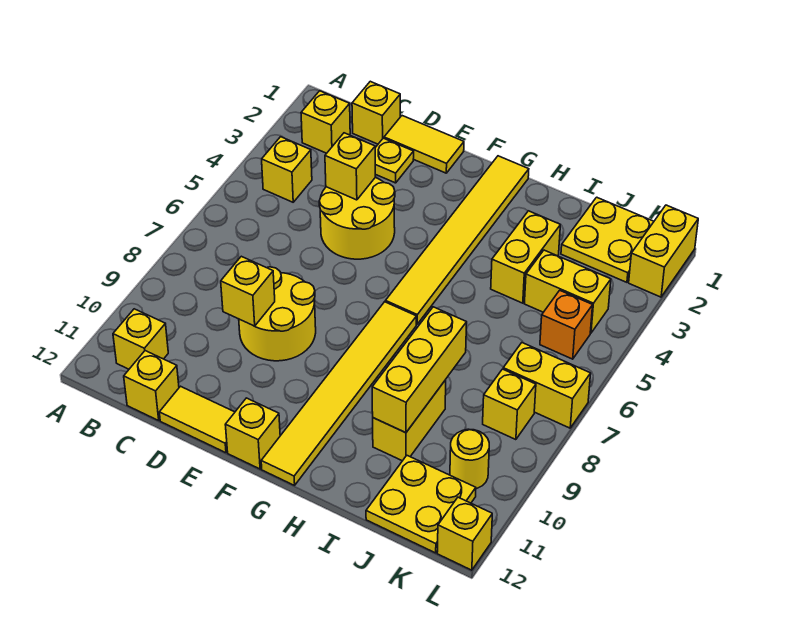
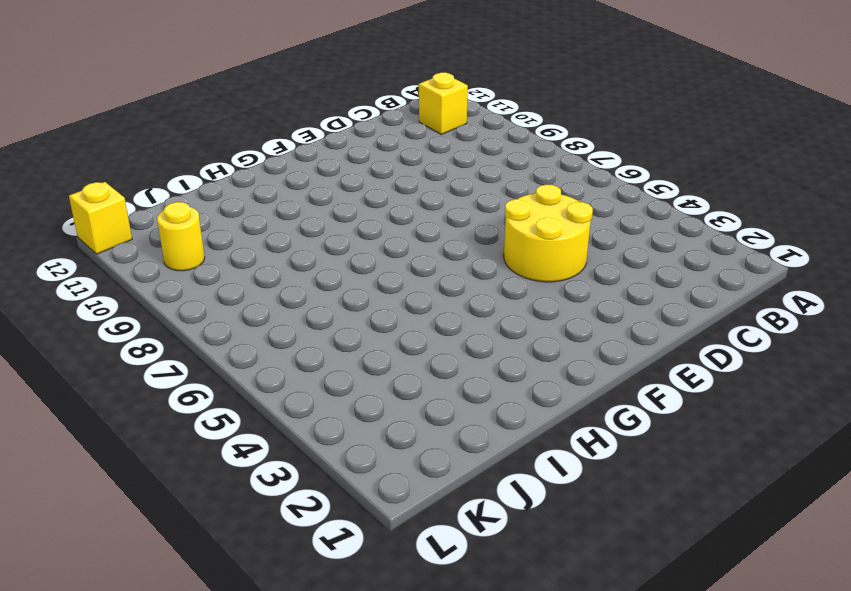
none -> yellow brick B2 level 1
none -> yellow brick B4 level 1
none -> yellow brick C1 level 1

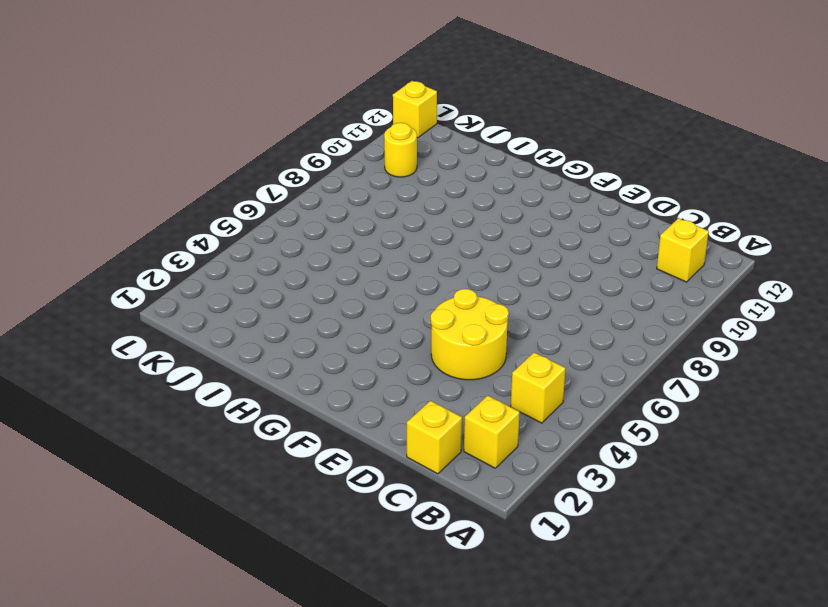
none -> yellow brick C12 level 1
none -> yellow tile D1:E1 level 1
none -> yellow plate D2 level 1

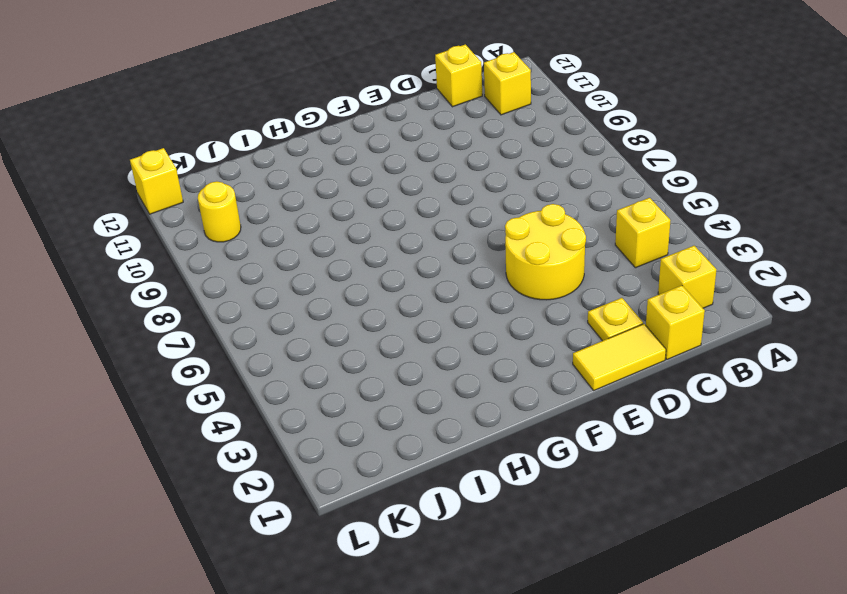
none -> yellow round brick D8:E9 level 1
none -> yellow tile D12:E12 level 1
none -> yellow brick F12 level 1

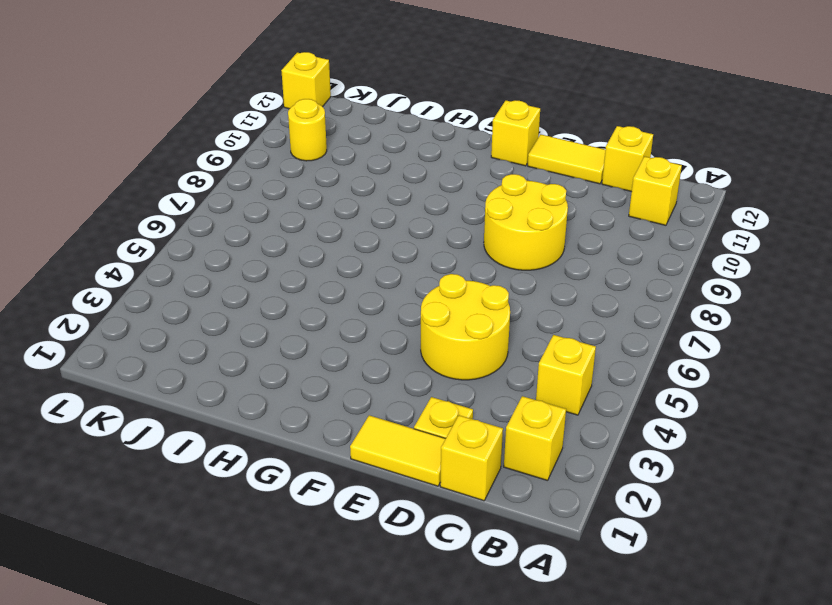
none -> yellow tile G1:G6 level 1
none -> yellow tile G7:G12 level 1
none -> yellow brick I3:I4 level 1

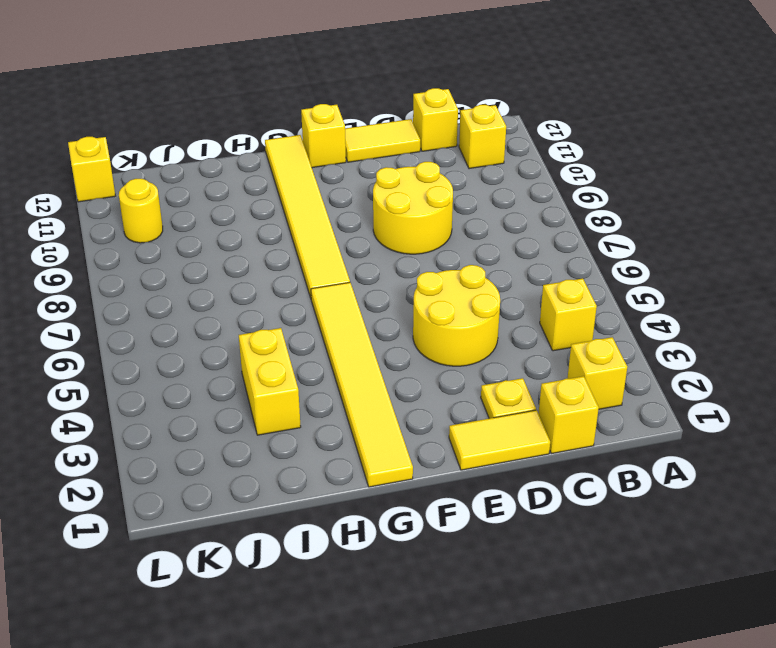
none -> yellow brick I9:I10 level 1
none -> yellow plate J1:K2 level 1
none -> yellow brick J4:K4 level 1

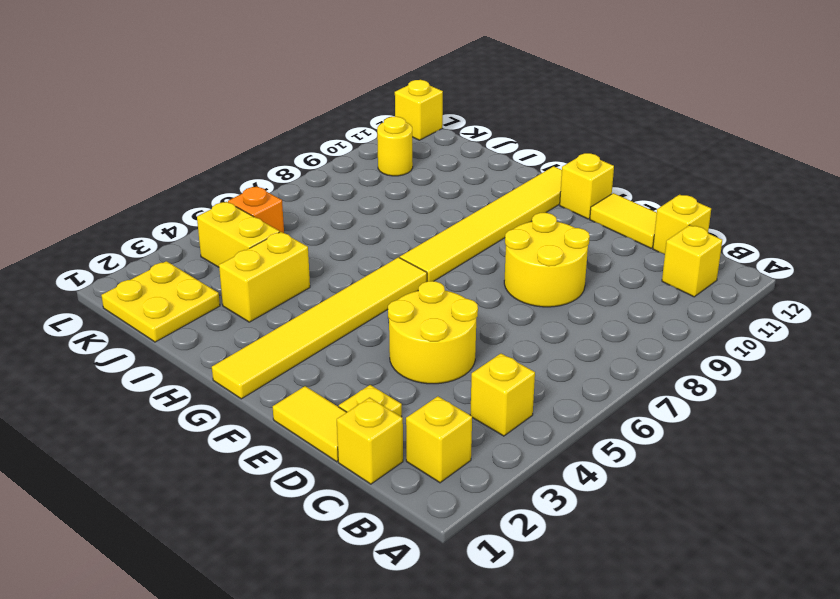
none -> yellow brick I9:I10 level 1
none -> yellow plate J11:K12 level 1
none -> yellow brick K7:L7 level 1

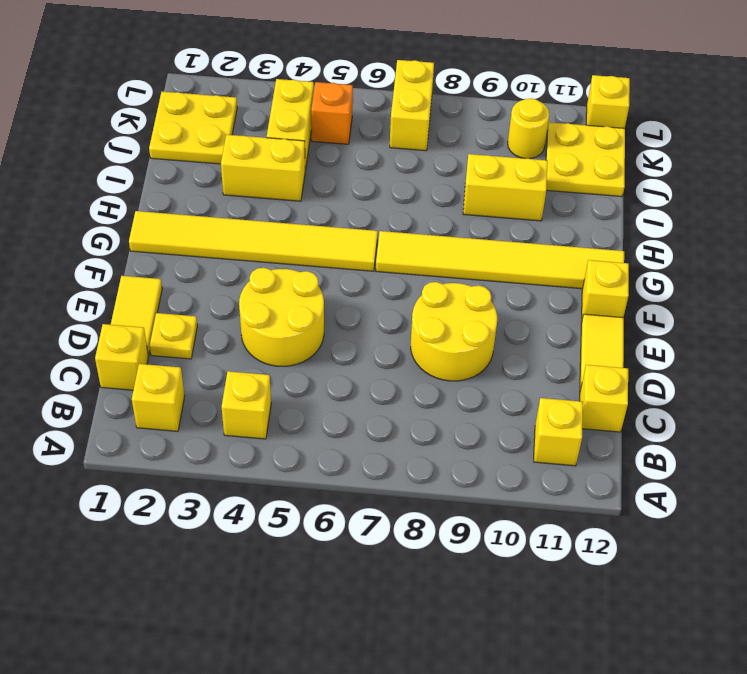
none -> yellow brick K8 level 1
none -> yellow brick L1:L2 level 1
none -> yellow brick D4 level 2

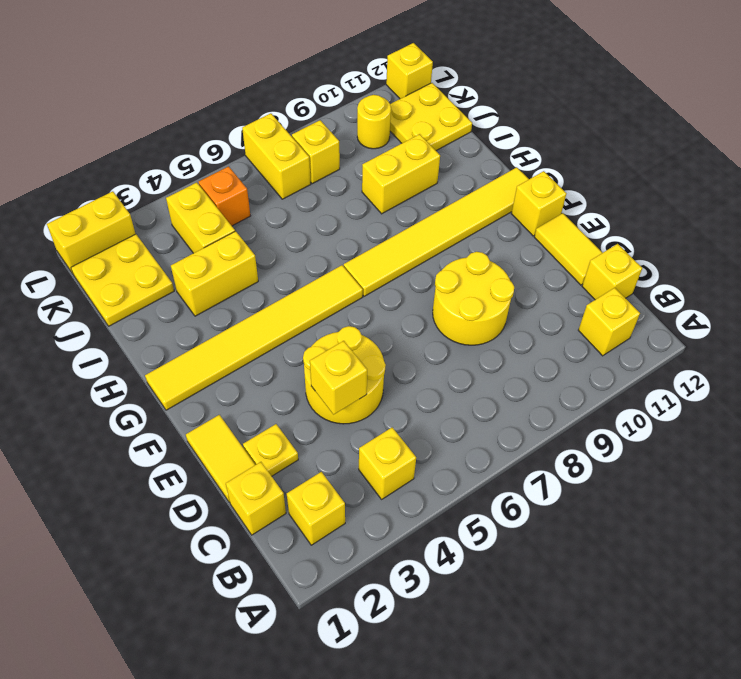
none -> yellow brick D9 level 2
none -> yellow brick I8:I10 level 2

